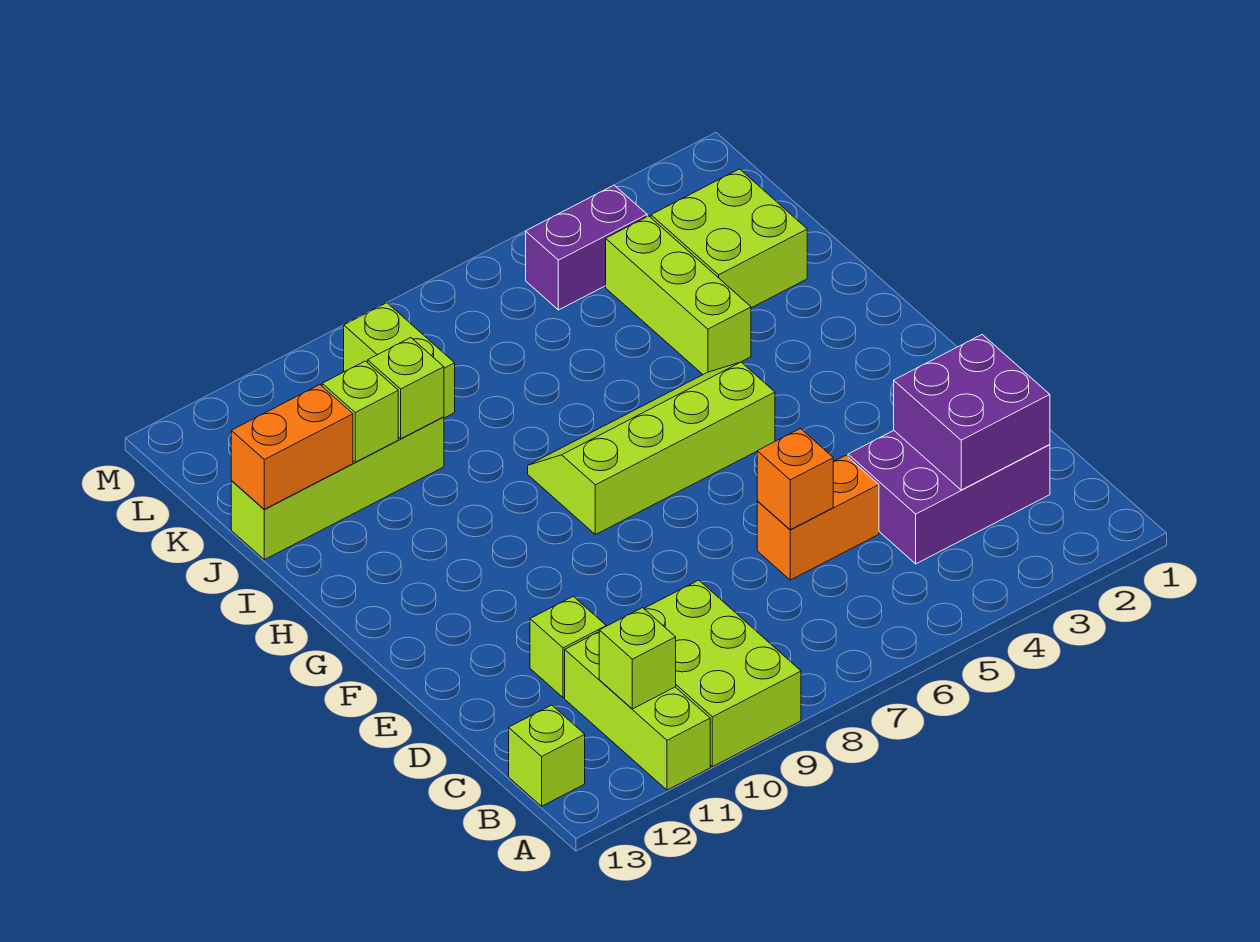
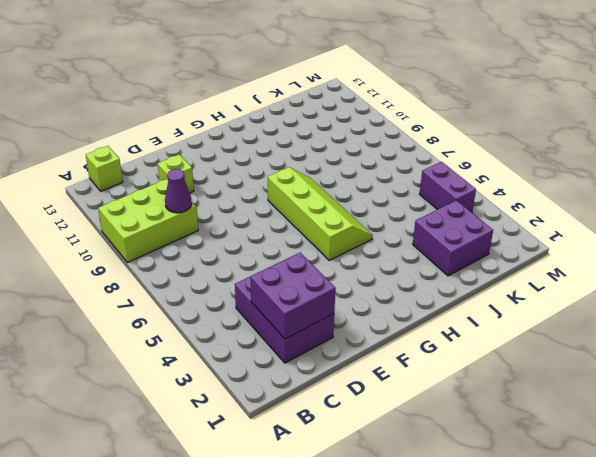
purple cone C9 level 2 -> none
purple brick J2:K3 level 1 -> lime brick J2:K3 level 1
none -> lime brick A11:C11 level 1
none -> orange brick D5:D6 level 1
none -> lime brick I4:K4 level 1

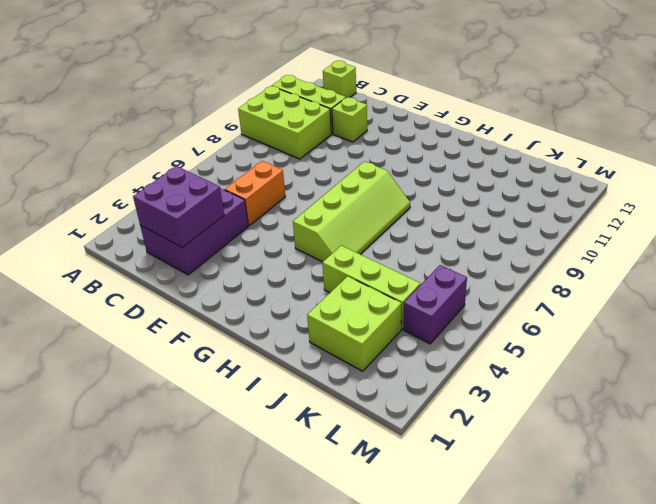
none -> lime brick J10:J13 level 1
none -> lime brick K9:L9 level 1
none -> lime brick B11 level 2

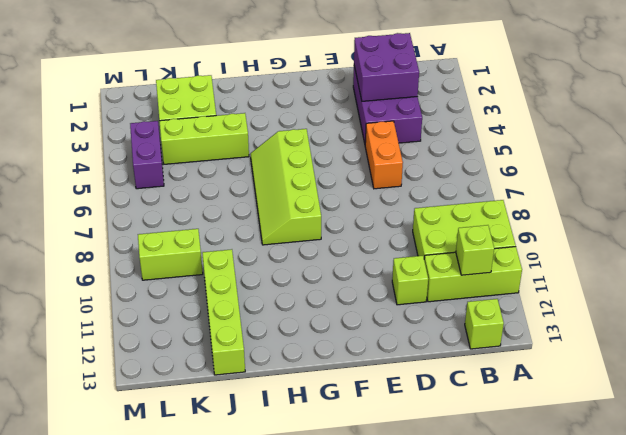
none -> orange brick D6 level 2
none -> lime brick J10 level 2
none -> lime brick J11 level 2

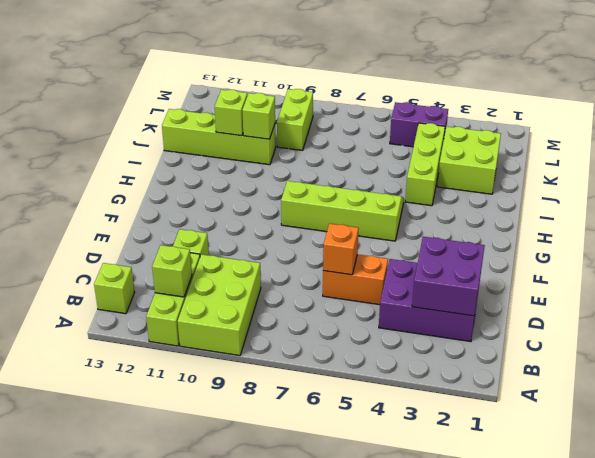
none -> orange brick J12:J13 level 2

